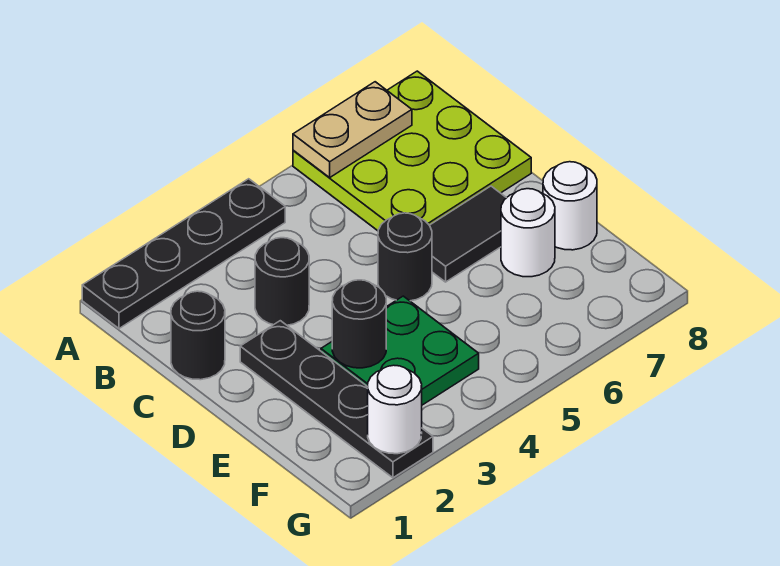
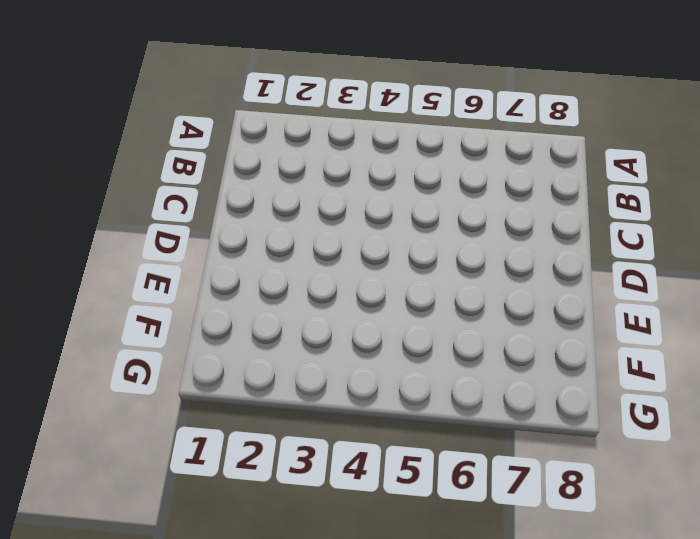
none -> black plate A1:A4 level 1
none -> lime plate A6:C8 level 1
none -> black round brick C1 level 1

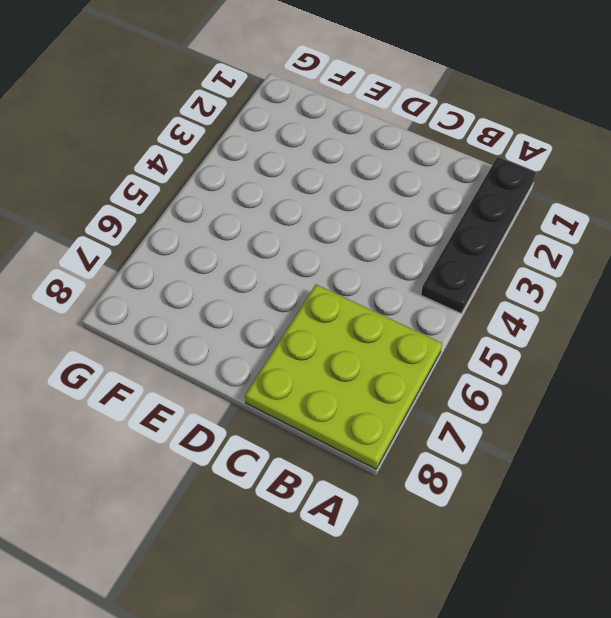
none -> black round brick C1 level 1
none -> black round brick C3 level 1
none -> black plate D2:G2 level 1

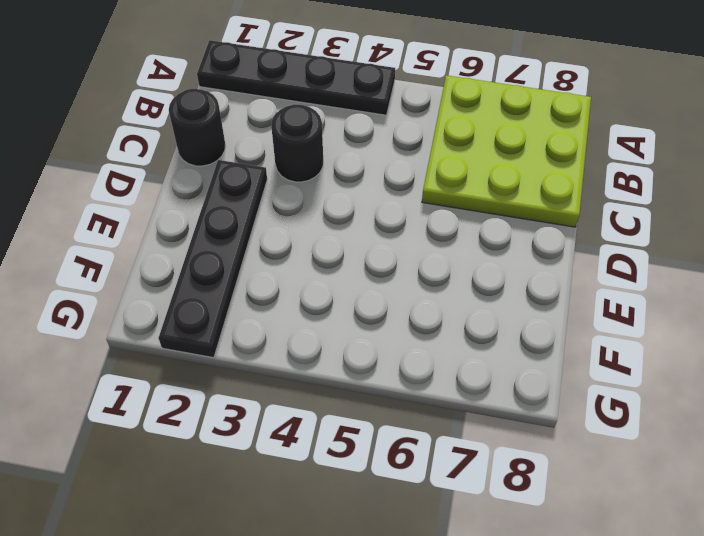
none -> black round brick D5 level 1
none -> black tile D6:D7 level 1
none -> green plate E3:F4 level 1

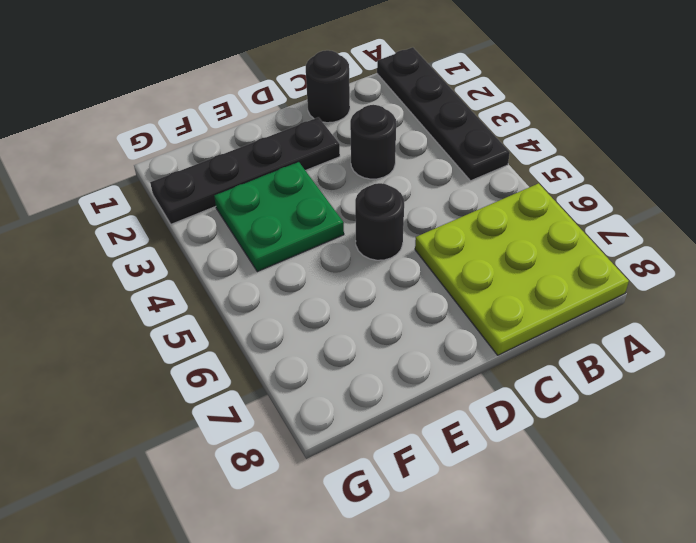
none -> black tile D6:D7 level 1
none -> white round brick E7 level 1
none -> white round brick E8 level 1

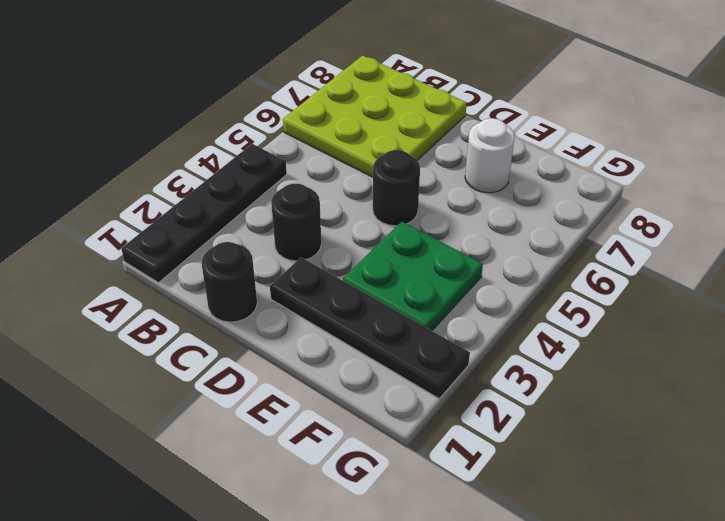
none -> black tile D6:D7 level 1
none -> white round brick E8 level 1
none -> tan plate A6:A7 level 2

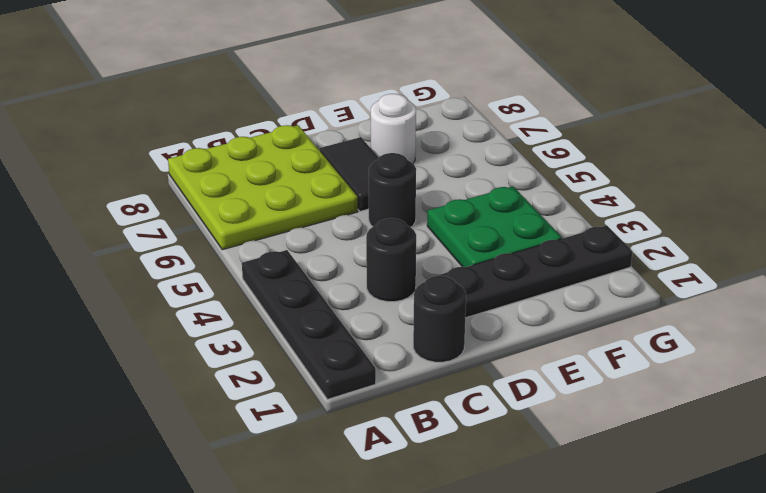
none -> white round brick E8 level 1
none -> tan plate A6:A7 level 2
none -> black round brick E3 level 2

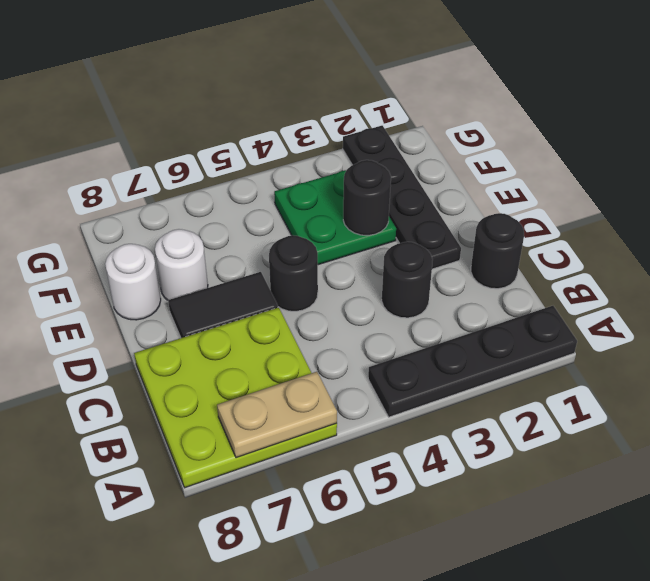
none -> white round brick G2 level 2

